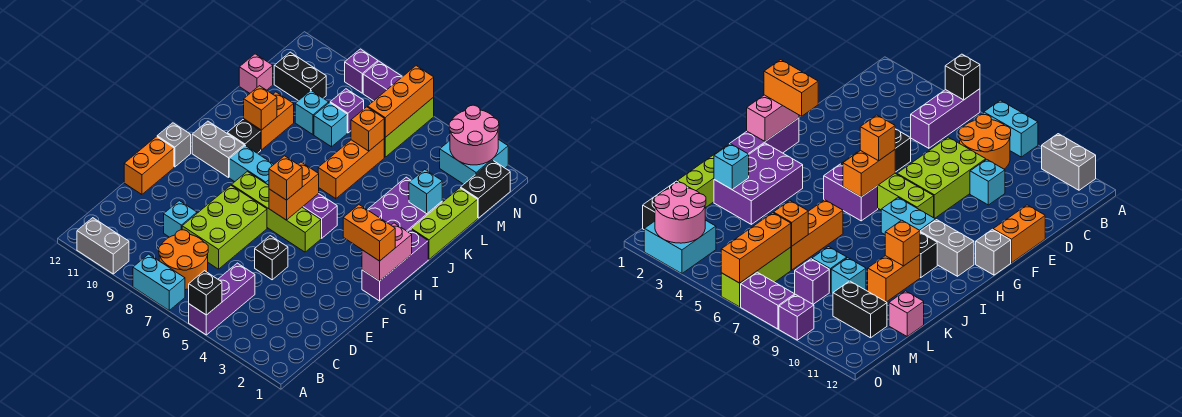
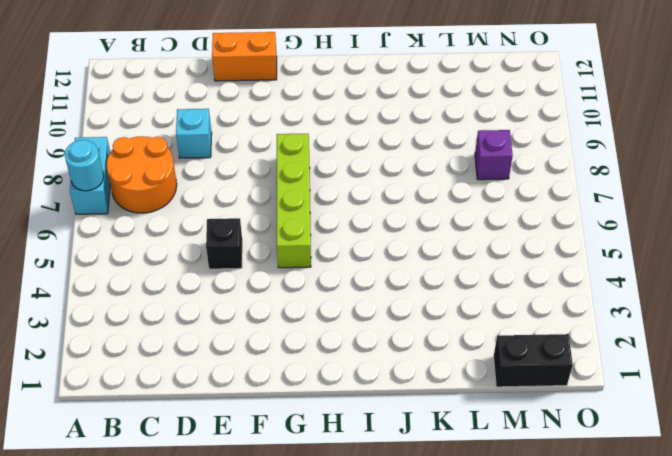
cyan round brick A7 level 2 -> none
none -> purple brick A5:C5 level 1
none -> grey brick A10:A11 level 1
none -> lime brick D7:F8 level 1
none -> purple brick G1:I1 level 1

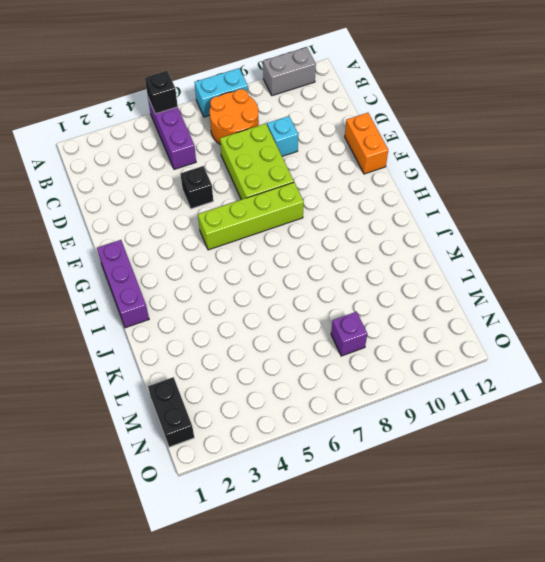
none -> grey brick G12 level 1
none -> purple brick H5:H6 level 1
none -> cyan brick H8:H9 level 1
none -> grey brick H10:H11 level 1

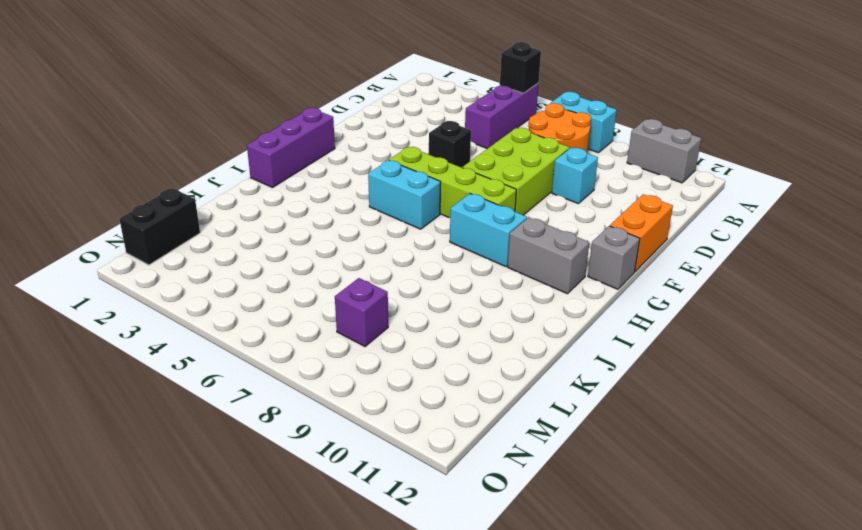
cyan brick H5:H6 level 1 -> purple brick H5:H6 level 1
none -> purple brick I2:K3 level 1
none -> black brick I10 level 1
none -> lime brick J1:L1 level 1
none -> orange brick J6:L6 level 1

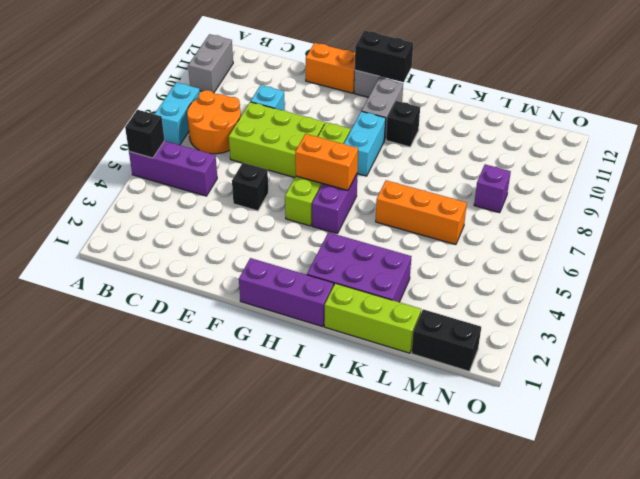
black brick G12:H12 level 2 -> black brick M10:M11 level 1
none -> orange brick J10:K10 level 1
none -> cyan brick L8 level 1
none -> cyan brick L9 level 1
none -> pink brick L12 level 1

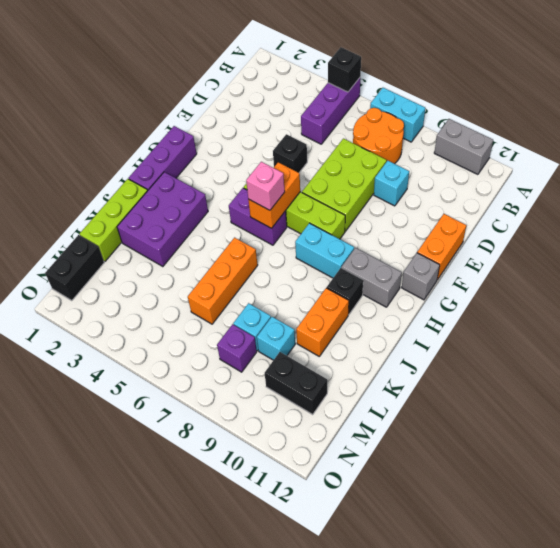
pink brick H6 level 3 -> pink brick L12 level 1
none -> lime brick M6:O6 level 1
none -> cyan brick N2:O3 level 1
none -> purple brick O7:O8 level 1
none -> purple brick O9 level 1

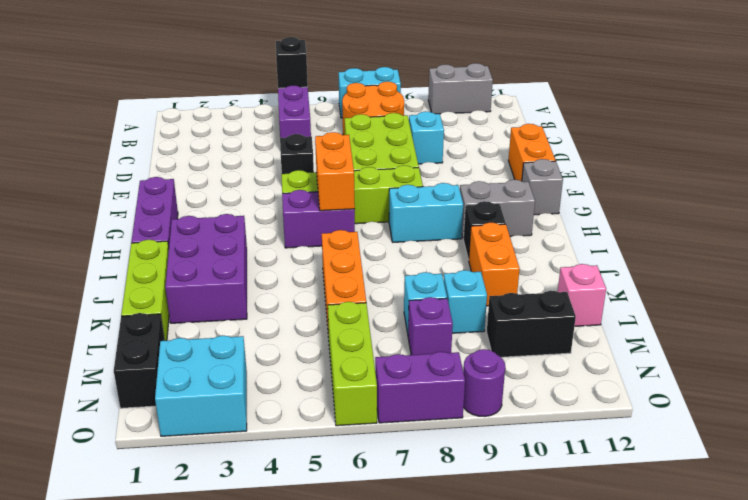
purple round brick O9 level 1 -> purple brick O9 level 1
none -> pink brick G1:H1 level 2
none -> orange brick J10 level 2
none -> cyan brick K2 level 2
none -> orange brick L6 level 2

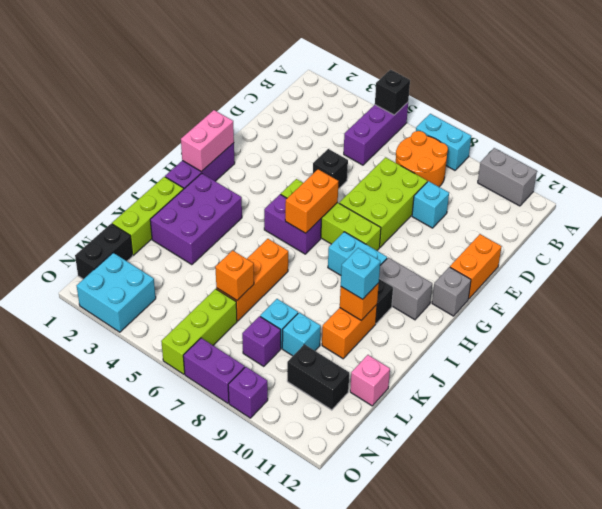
cyan brick J10 level 3 -> cyan brick K2 level 2
none -> orange brick M6:O6 level 2
none -> pink round brick N2:O3 level 2
none -> orange brick G1:G2 level 3
none -> orange brick G6 level 3

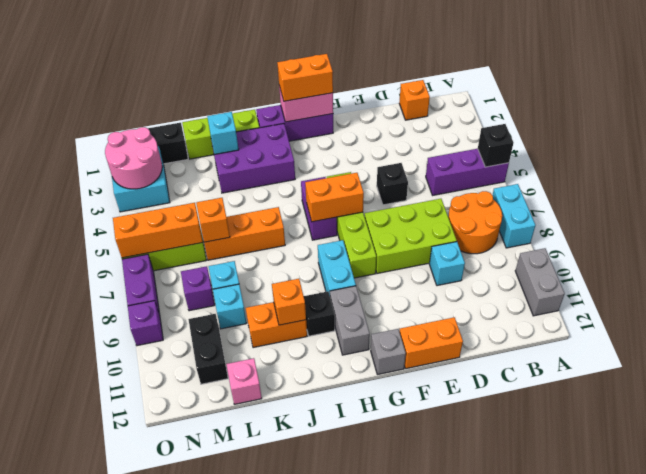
orange brick C1 level 1 -> orange brick G6 level 3
orange brick G1:H1 level 3 -> orange brick G1:G2 level 3

